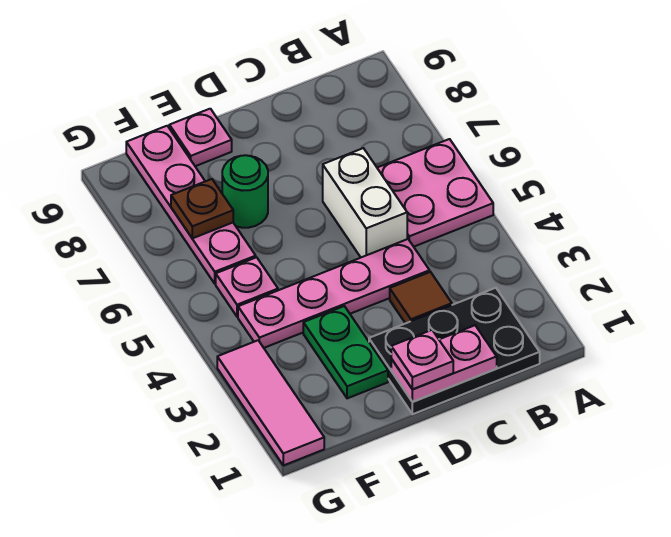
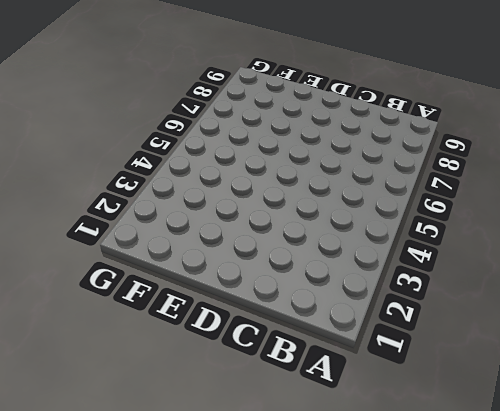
none -> pink plate A5:B6 level 1
none -> black plate B1:D2 level 1
none -> brown tile C3 level 1

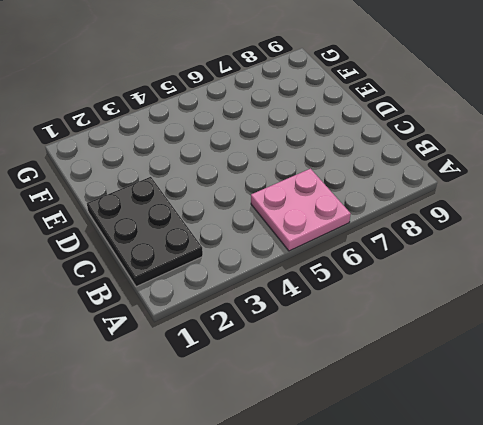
none -> brown tile C3 level 1
none -> pink plate C4:F4 level 1
none -> white brick C5:C6 level 1

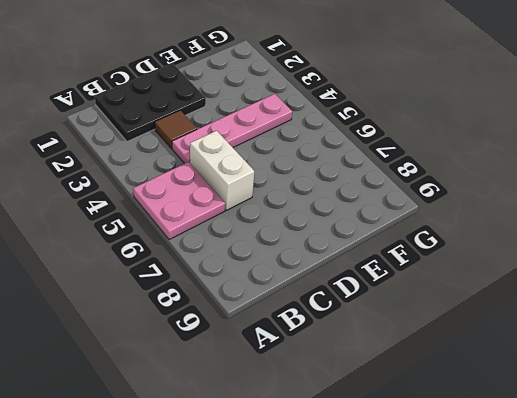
none -> green plate E2:E3 level 1
none -> green round brick E7 level 1
none -> pink plate E9 level 1

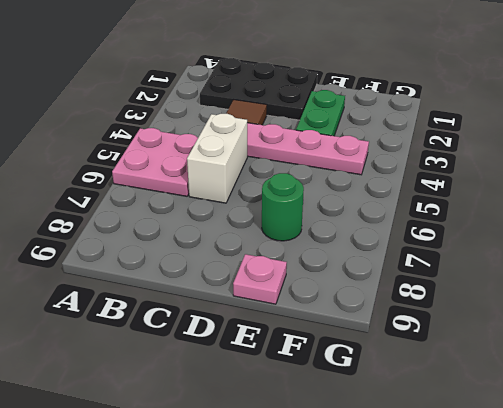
none -> pink plate F5 level 1
none -> pink plate F6:F9 level 1
none -> pink tile G1:G3 level 1

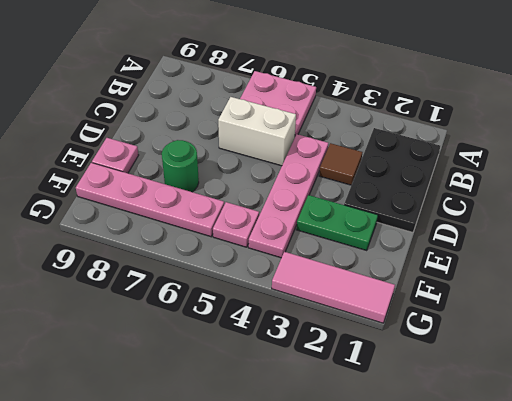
none -> pink plate C1:D1 level 2
none -> brown plate F7 level 2
none -> pink plate D1 level 3

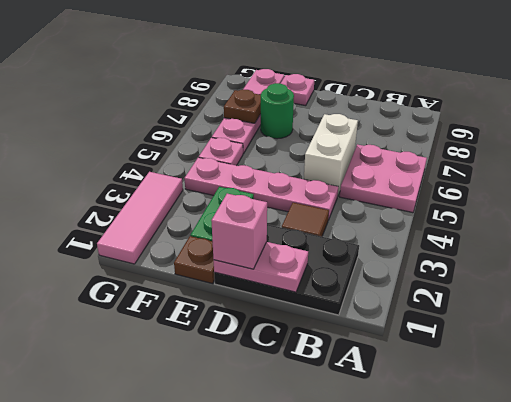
pink brick D1 level 3 -> pink plate D1 level 3
brown plate E1 level 1 -> none

